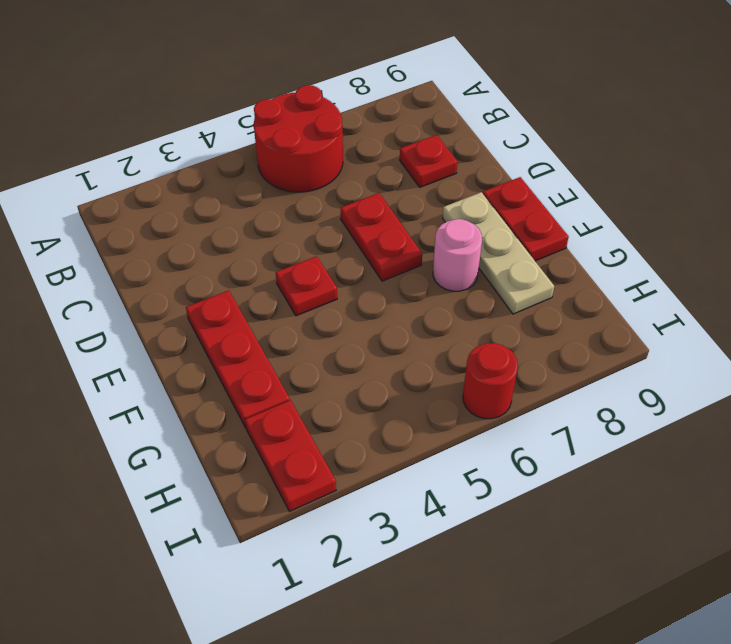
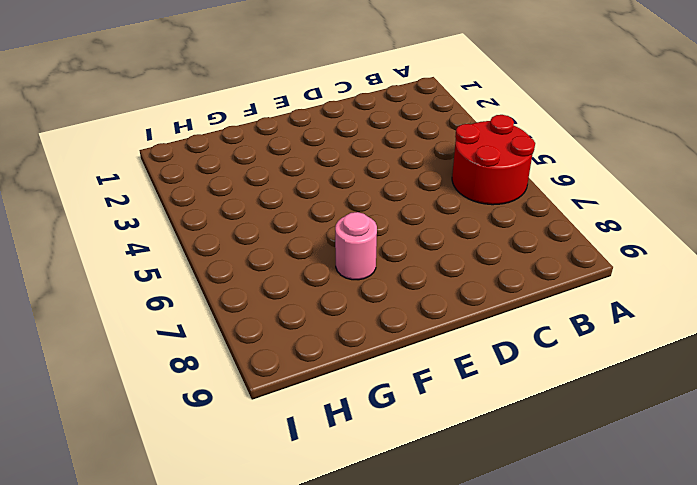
none -> red plate C8 level 1
none -> red plate D6:E6 level 1

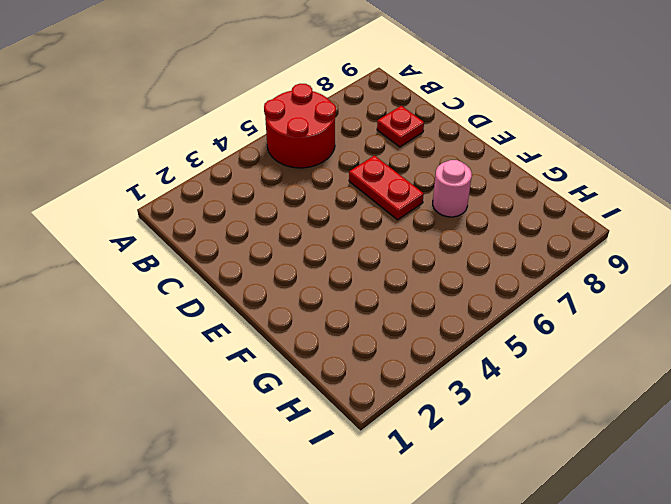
none -> red plate E2:G2 level 1
none -> red plate E4 level 1

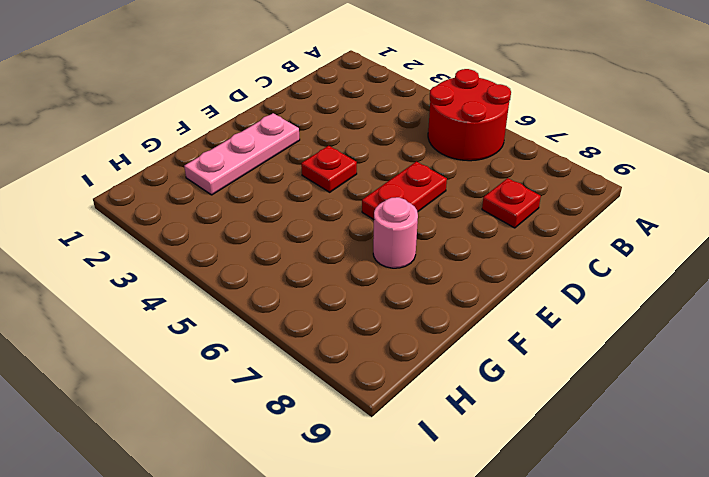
pink plate E2:G2 level 1 -> red plate E2:G2 level 1
none -> tan plate E8:G8 level 1
none -> red plate E9:F9 level 1

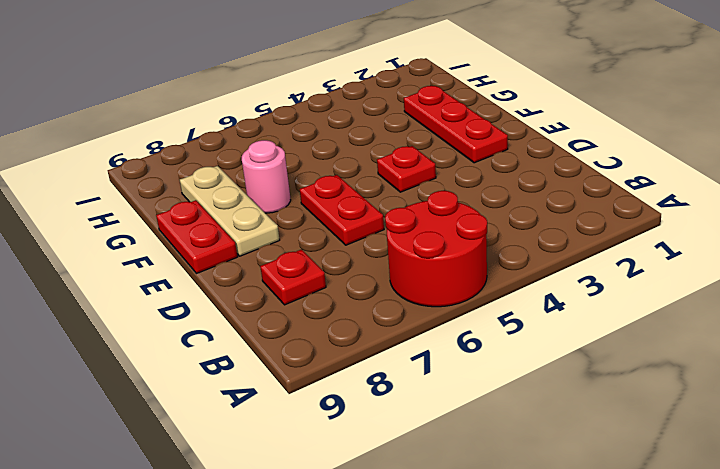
none -> red plate H2:I2 level 1
none -> red round brick I6 level 1

